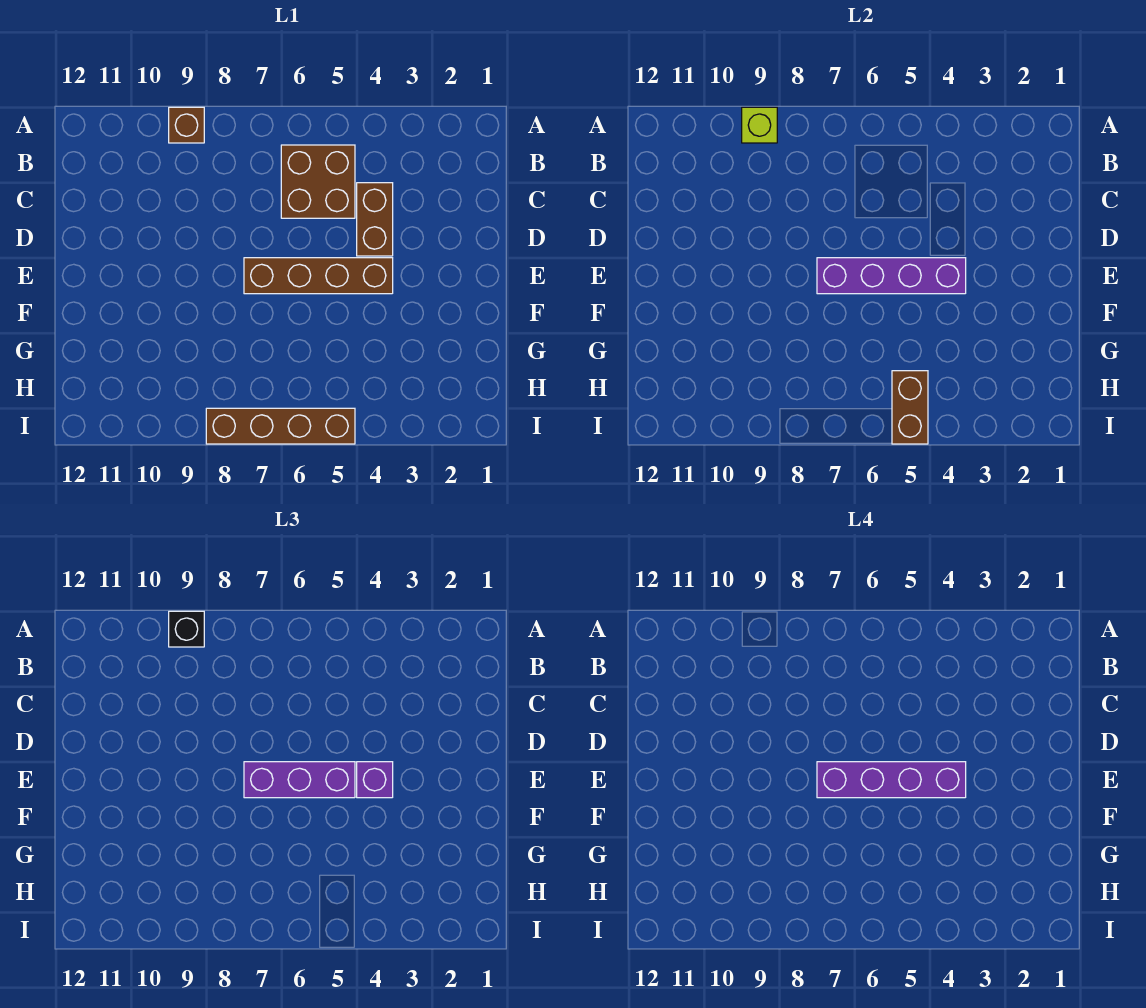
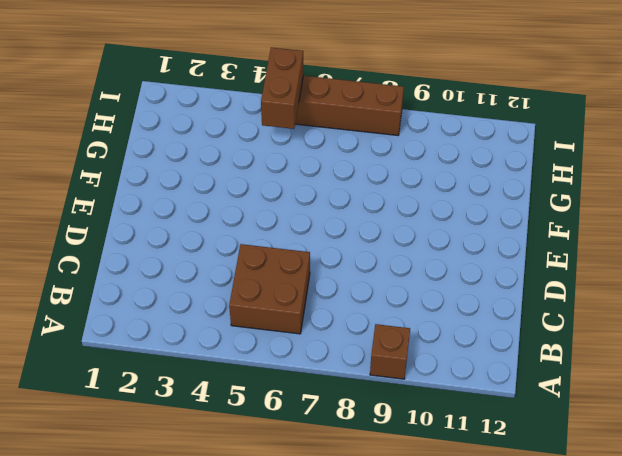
none -> brown brick C4:D4 level 1
none -> brown brick E4:E7 level 1
none -> lime brick A9 level 2

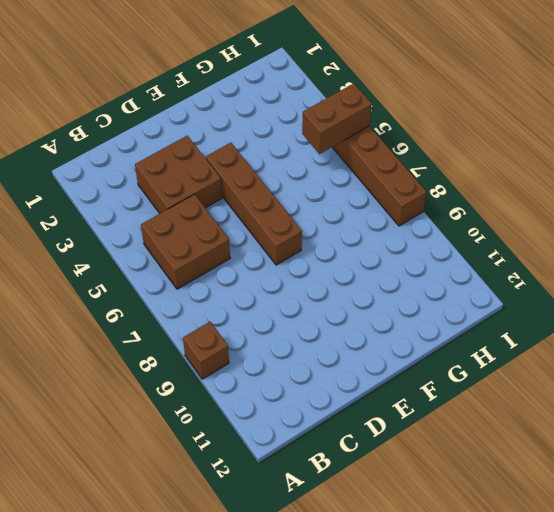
brown brick C3:D4 level 1 -> brown brick C4:D4 level 1
none -> lime brick A9 level 2
none -> purple brick E4:E7 level 2
none -> black brick A9 level 3

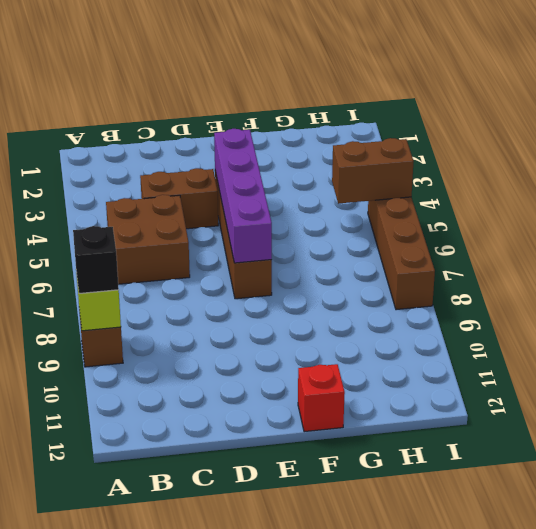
red brick F12 level 1 -> none
none -> purple brick E4 level 3
none -> purple brick E5:E7 level 3
none -> purple brick E4:E7 level 4

